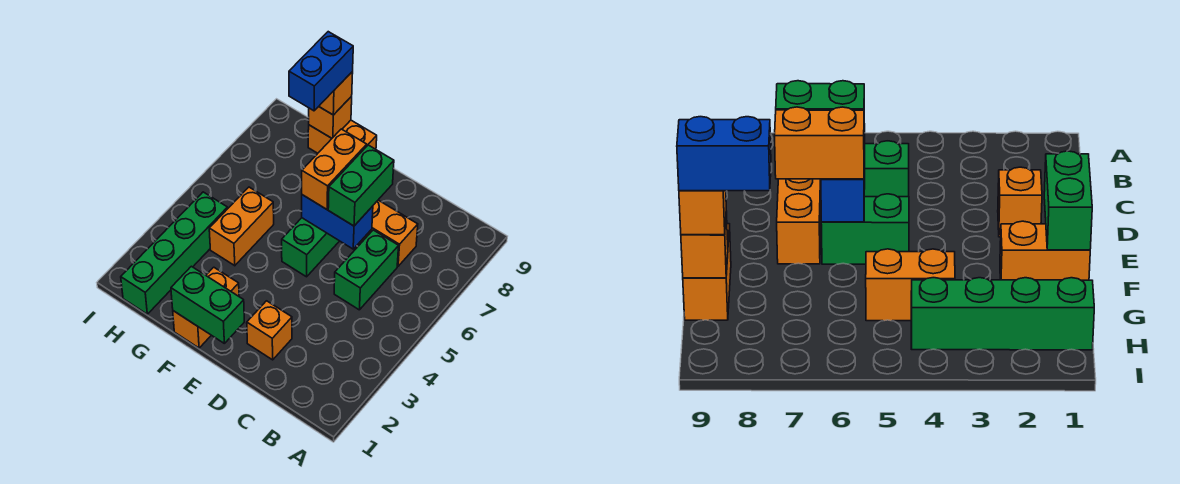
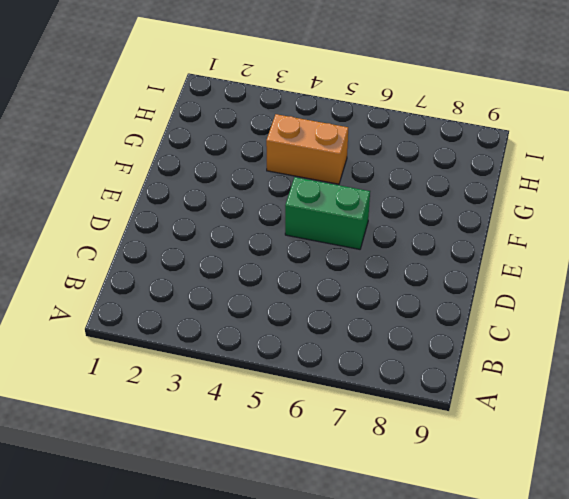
none -> green brick C5:C6 level 1
none -> orange brick C7:E7 level 1
none -> orange brick D2 level 1

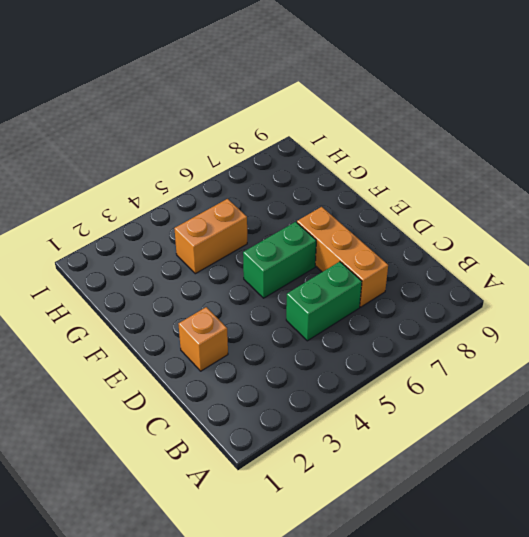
none -> orange brick F1:F2 level 1
none -> orange brick F9:G9 level 1
none -> green brick H1:H4 level 1

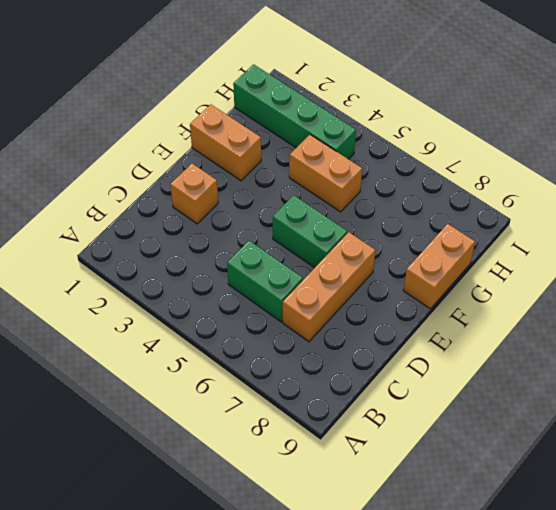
none -> blue brick D6:E6 level 2
none -> green brick E1:F1 level 2
none -> orange brick G9 level 2

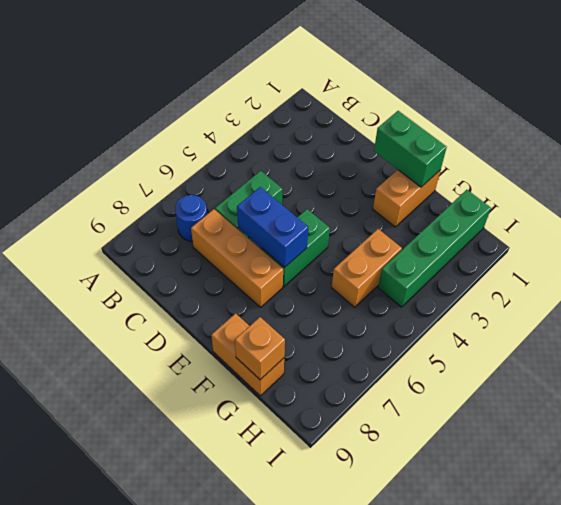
blue round brick B7 level 1 -> none
none -> orange brick D2 level 1
none -> green brick D6:D7 level 3
none -> orange brick E6:E7 level 3

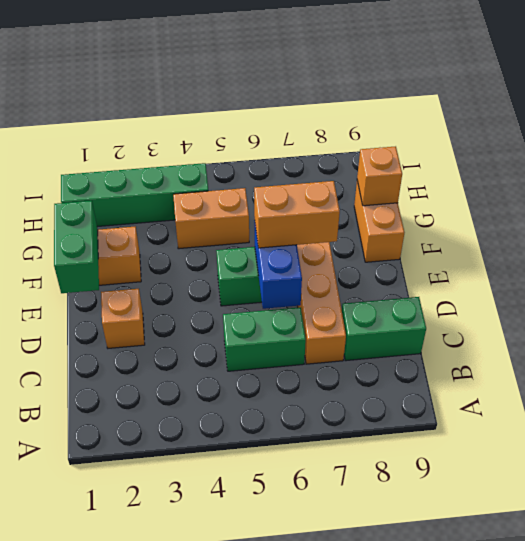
green brick C8:C9 level 1 -> green brick D6:D7 level 3
none -> orange brick G9 level 3
none -> blue brick G8:G9 level 4

